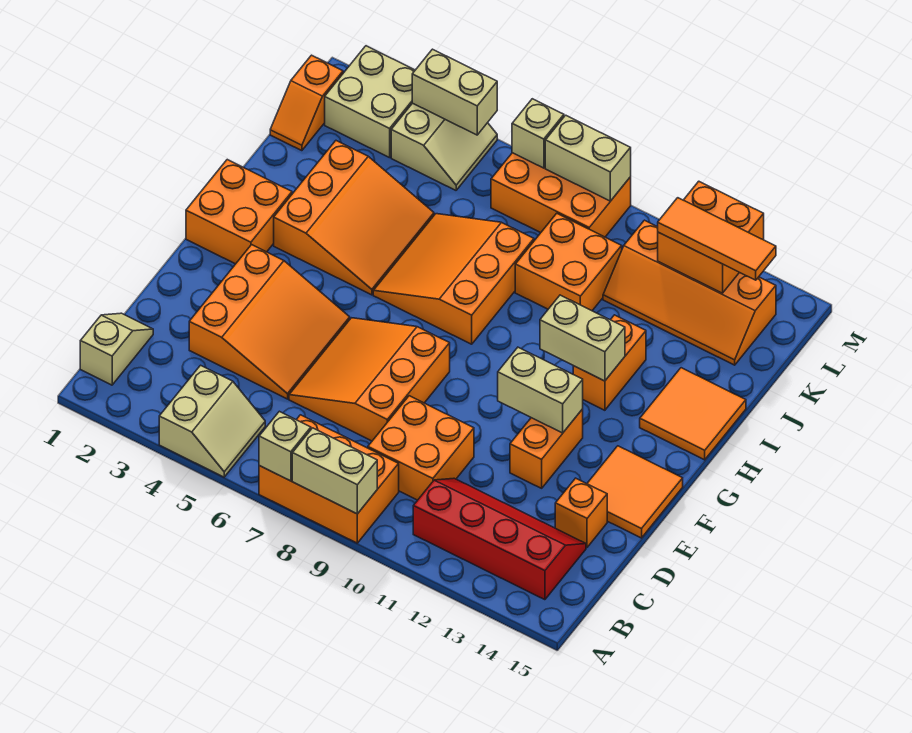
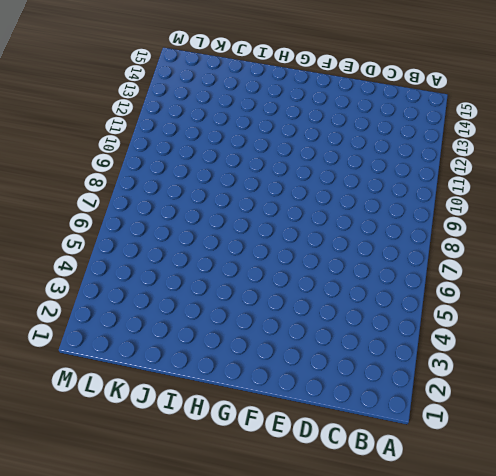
none -> tan slope A4:B5 level 1 top 4
none -> orange brick A7:B9 level 1
none -> tan slope B1:C1 level 1 top B
none -> red slope B11:C14 level 1 top B

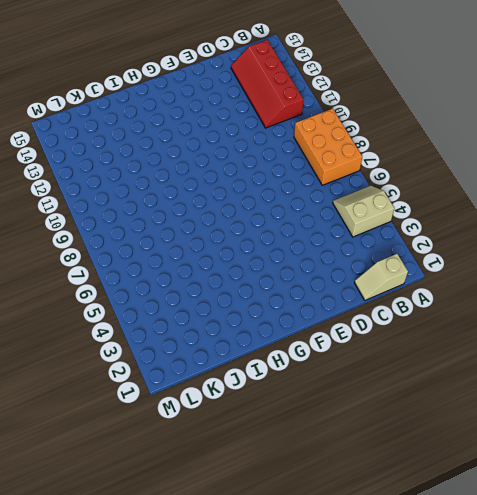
none -> orange brick C9:D10 level 1
none -> orange slope D3:F5 level 1 top 3
none -> orange slope D6:F8 level 1 top 8
none -> orange brick D14 level 1

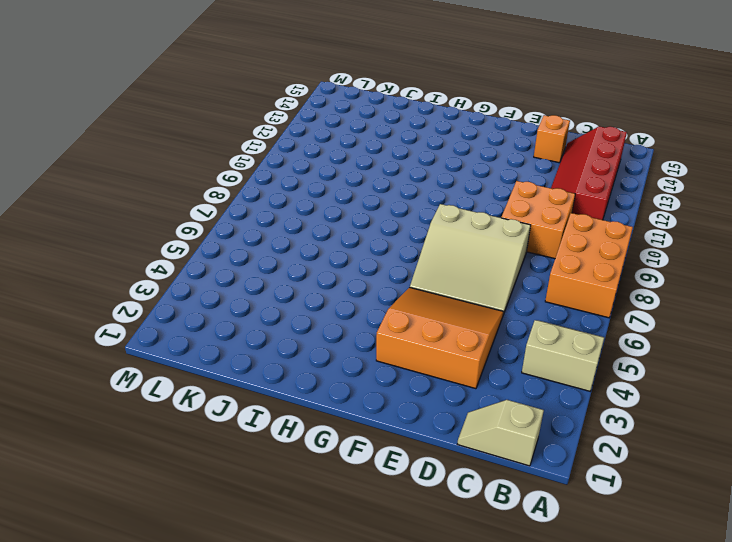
tan slope D6:F8 level 1 top 8 -> orange slope D6:F8 level 1 top 8
none -> orange brick E12:F12 level 1
none -> orange tile E14:F15 level 1
none -> orange brick G1:H2 level 1
none -> orange slope H3:J5 level 1 top 3

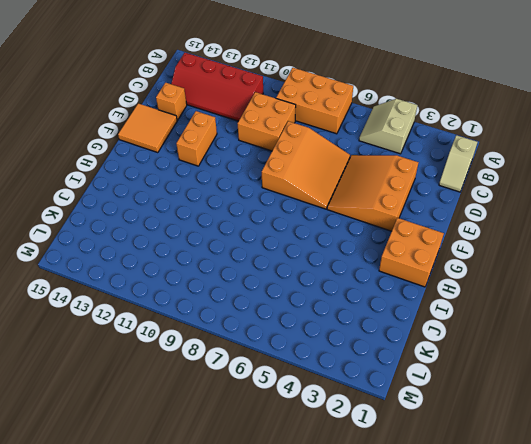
none -> orange slope H3:J5 level 1 top 3
none -> orange slope H6:J8 level 1 top 8
none -> orange brick H12:I12 level 1
none -> orange tile H14:I15 level 1

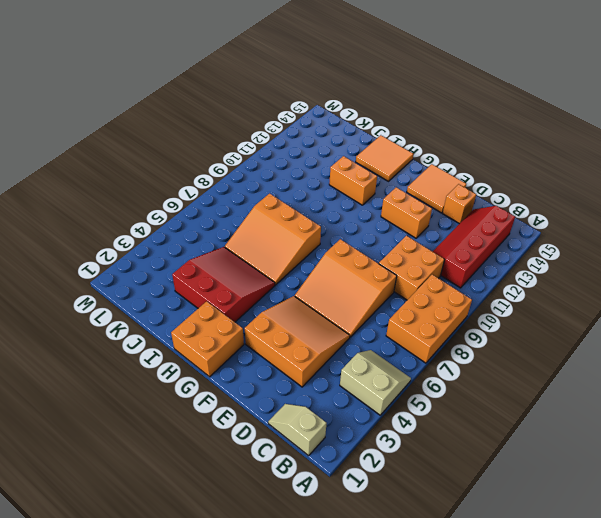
red slope H3:J5 level 1 top 3 -> orange slope H3:J5 level 1 top 3
none -> orange brick J9:K10 level 1
none -> orange slope K1:L1 level 1 top L
none -> orange slope K11:L14 level 1 top L
none -> tan brick L2:M3 level 1

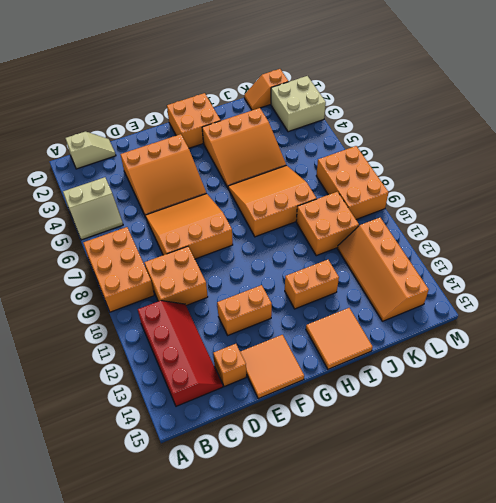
none -> tan slope L4:M5 level 1 top 4
none -> tan brick A7 level 2
none -> tan brick A8:A9 level 2
none -> tan brick F11:F12 level 2

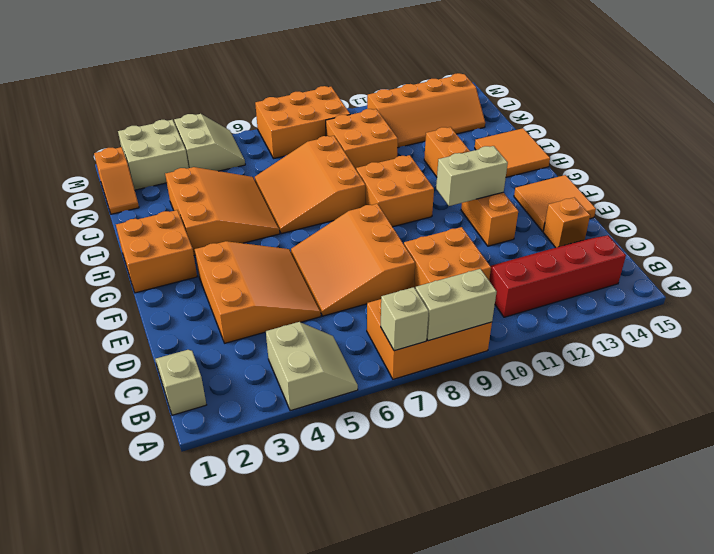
orange brick G9:H10 level 1 -> orange brick L12:M13 level 2
none -> tan brick H11:H12 level 2
none -> tan brick M4:M5 level 2
none -> tan brick M7 level 2
none -> tan brick M8:M9 level 2

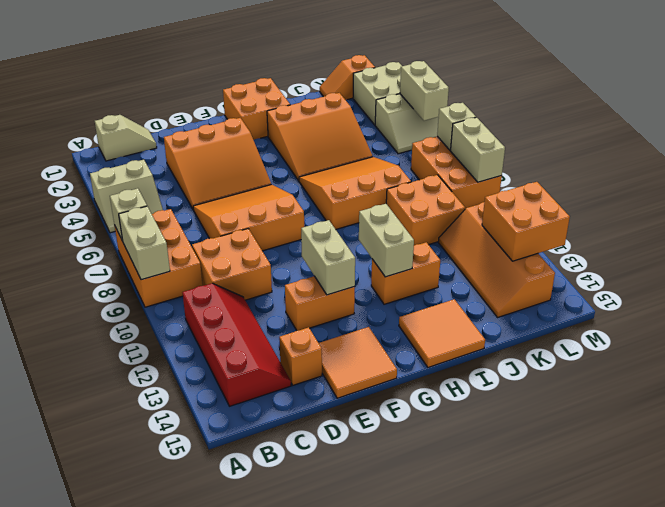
none -> orange tile L12:L14 level 3

